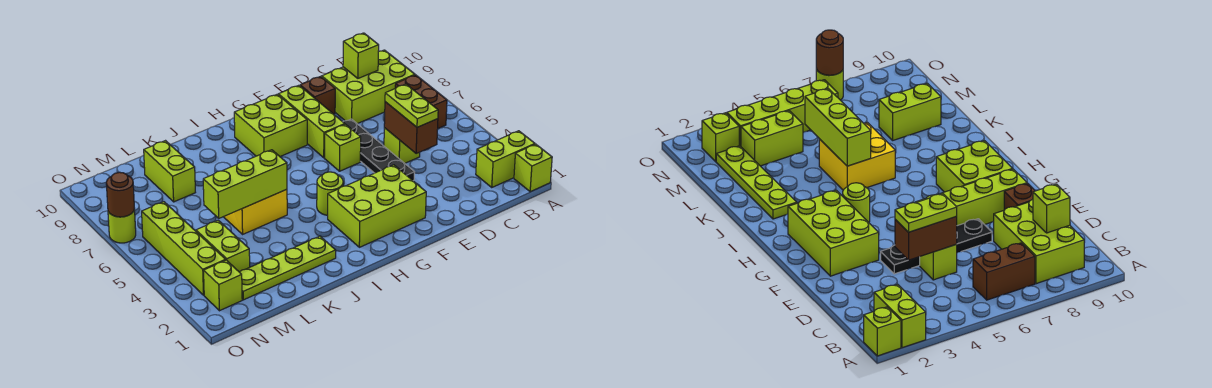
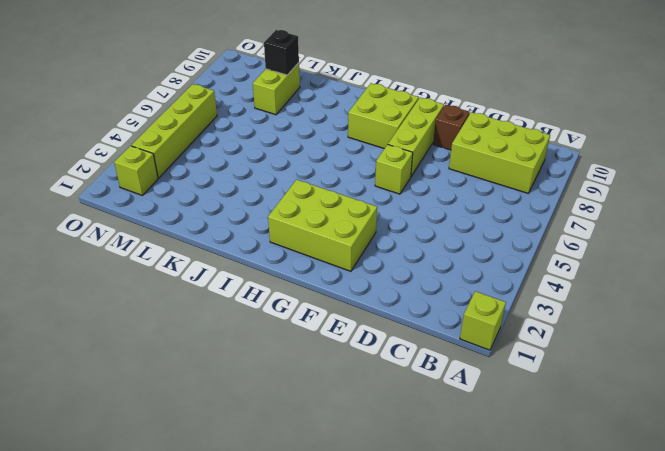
black brick L9 level 2 -> none
none -> lime brick A2:B2 level 1
none -> brown brick B6:B7 level 1
none -> lime brick D5 level 1

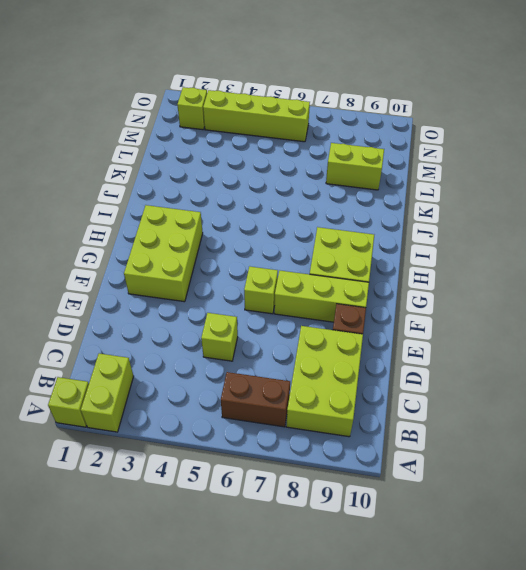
none -> black plate E4:E7 level 1
none -> lime round brick H4 level 1
none -> lime plate J2:M2 level 1

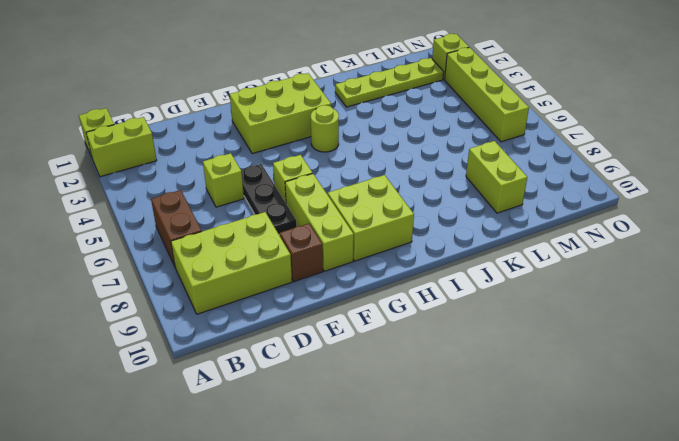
black plate E5:E7 level 1 -> black plate E4:E7 level 1
none -> yellow brick J5:K6 level 1
none -> lime brick M3:M4 level 1
none -> lime round brick O7 level 1

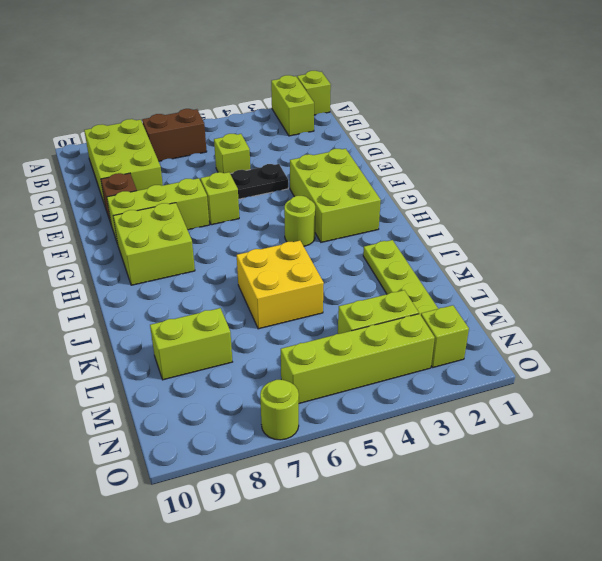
none -> lime brick C9 level 2
none -> brown brick D4:D5 level 2
none -> lime brick J5:L5 level 2

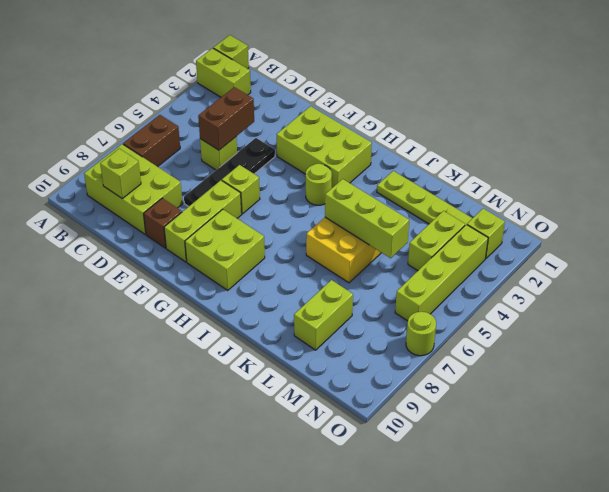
none -> brown round brick O7 level 2
none -> lime plate D4:D5 level 3

